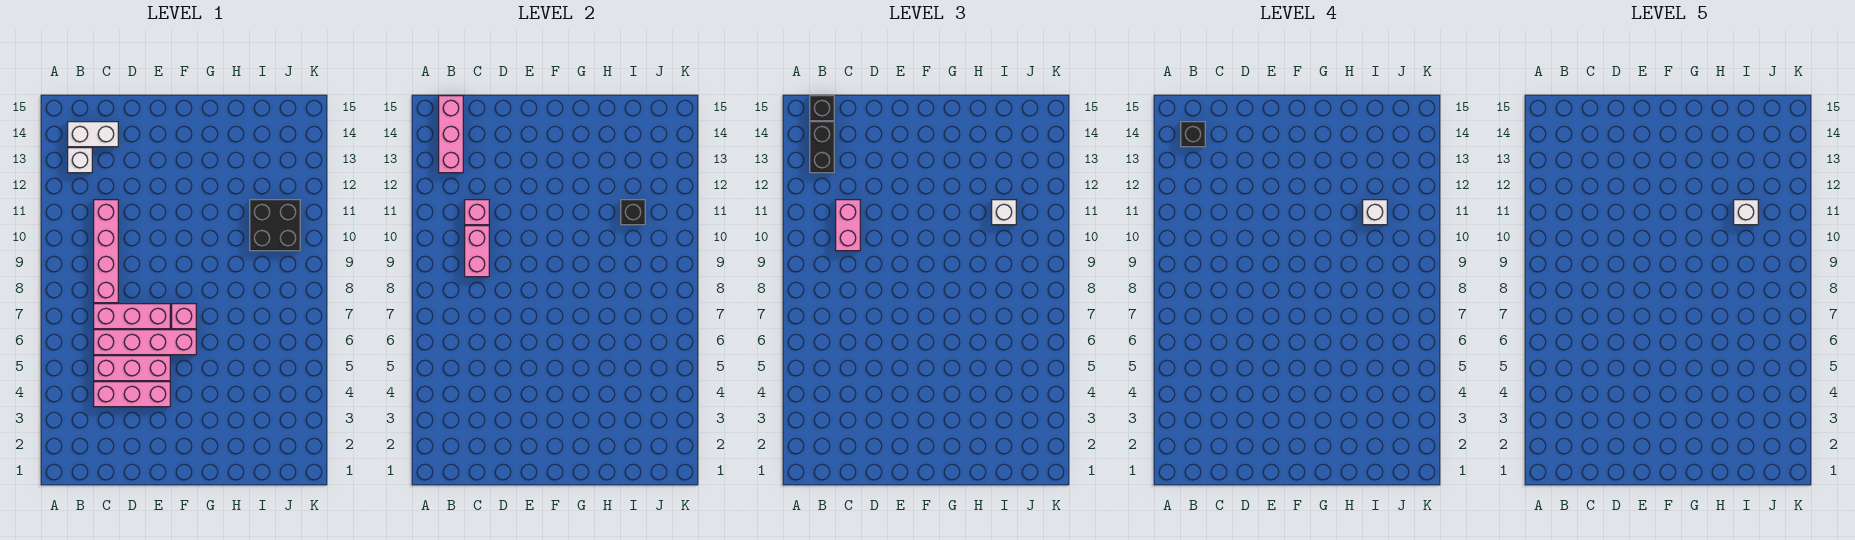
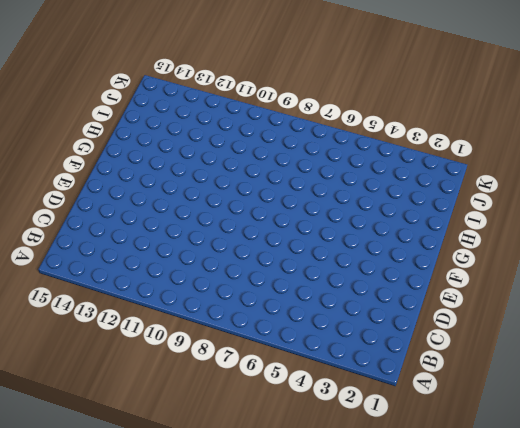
none -> white brick B13 level 1
none -> white brick B14:C14 level 1
none -> pink brick C4:E4 level 1

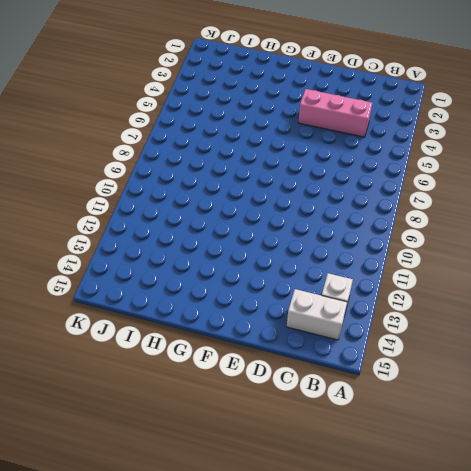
none -> pink brick C5:E5 level 1
none -> pink brick C6:F6 level 1
none -> pink brick C7:E7 level 1

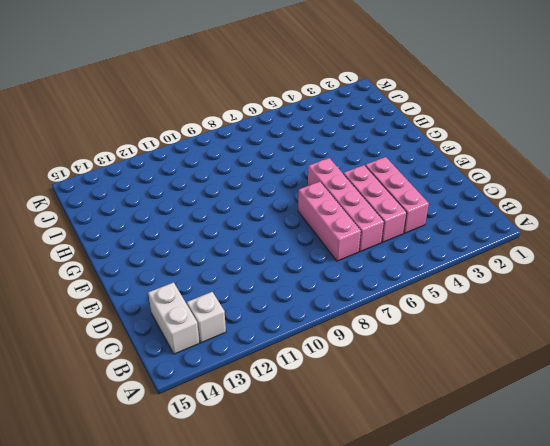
none -> pink brick C8:C11 level 1
none -> pink brick F7 level 1
none -> black brick I10:J11 level 1

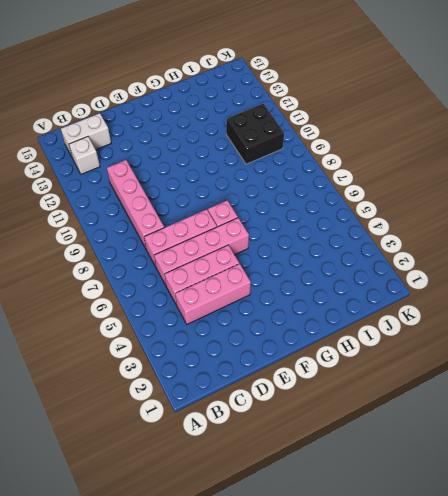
none -> pink brick B13:B15 level 2
none -> pink brick C9:C10 level 2
none -> pink brick C11 level 2

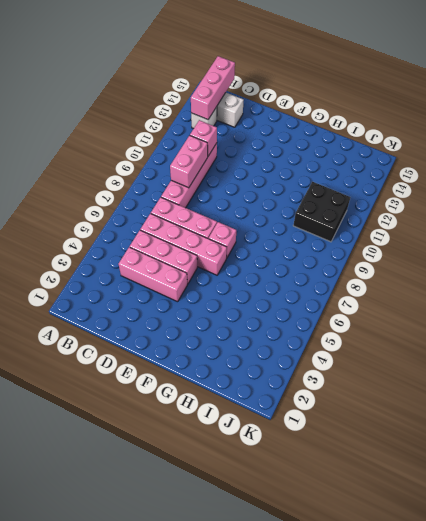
none -> black brick I11 level 2
none -> black brick B13:B14 level 3
none -> black brick B15 level 3

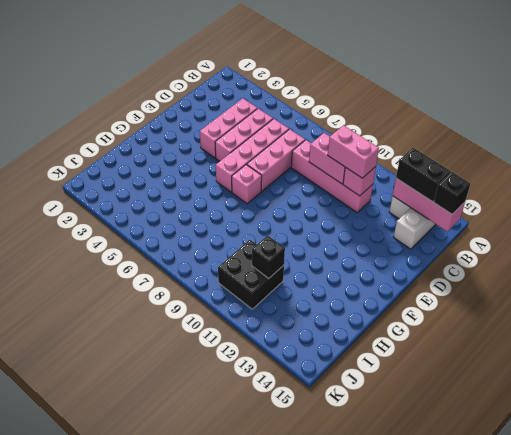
none -> white brick I11 level 3
none -> black brick B14 level 4
none -> white brick I11 level 4

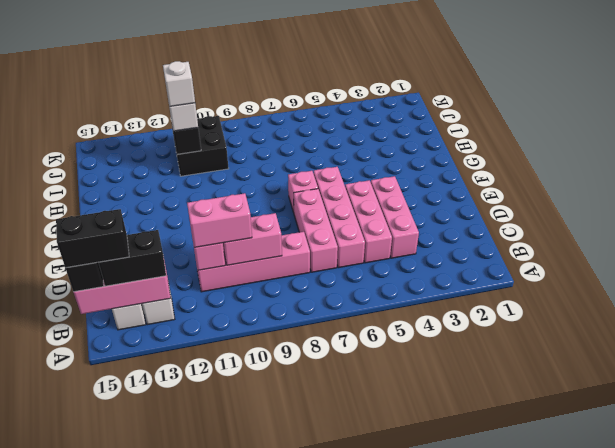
black brick B14:B15 level 4 -> black brick B14 level 4
none -> white brick I11 level 5

